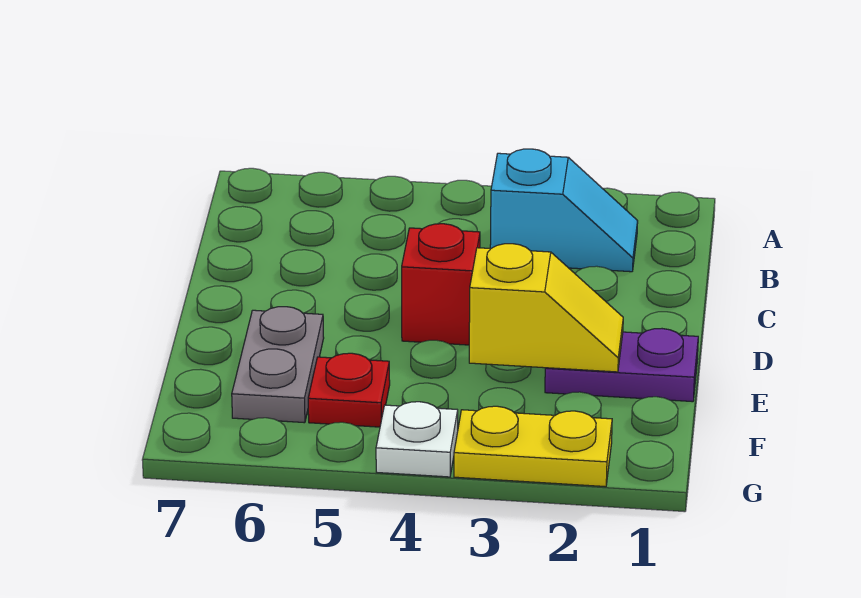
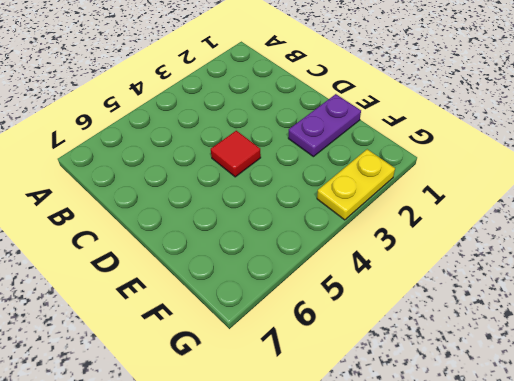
red tile D4 level 1 -> red brick D4 level 1
none -> cyan slope B2:B3 level 1 top 3
none -> grey plate E6:F6 level 1

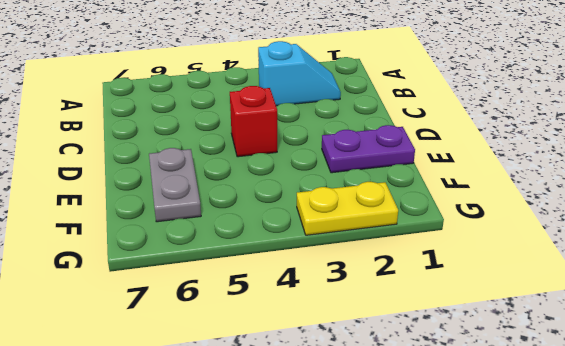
none -> red plate F5 level 1
none -> white plate G4 level 1

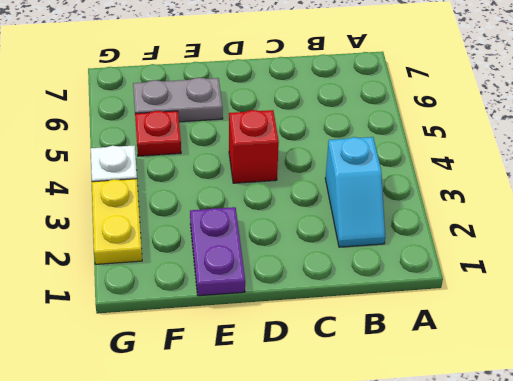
none -> yellow slope E2:E3 level 2 top 3

